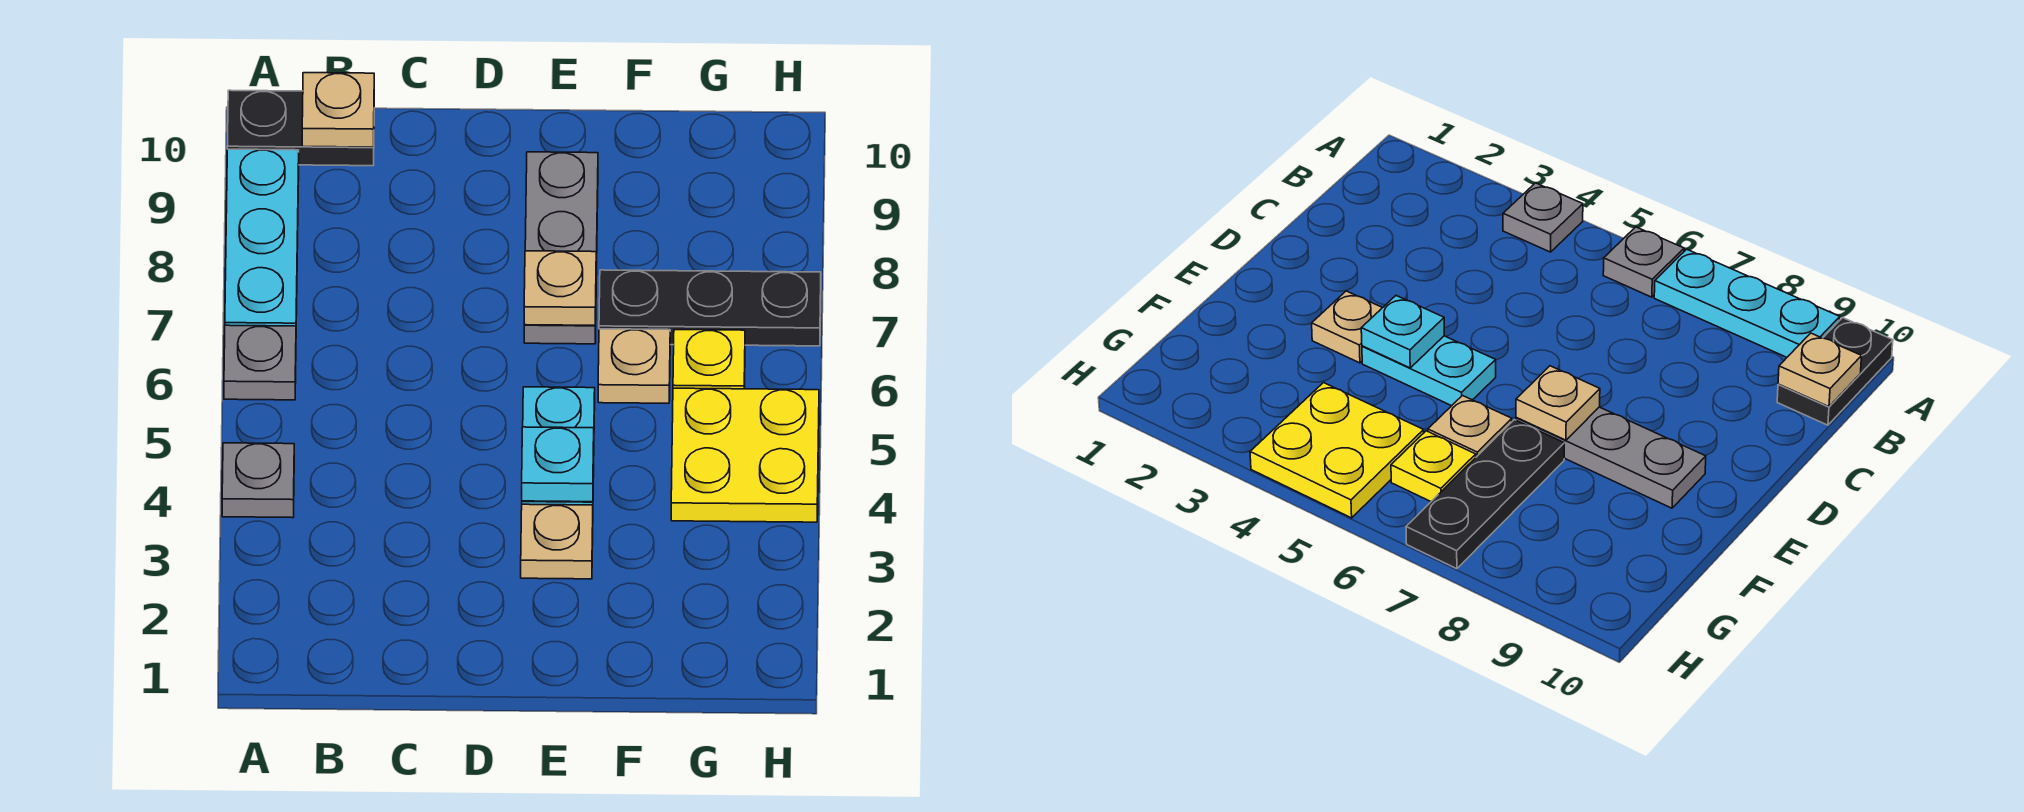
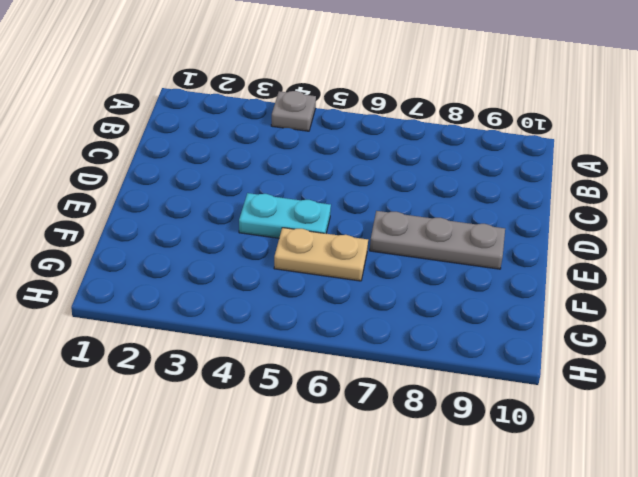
tan plate F5:F6 level 1 -> tan plate F6 level 1
none -> grey plate A6 level 1
none -> cyan plate A7:A9 level 1
none -> black plate A10:B10 level 1

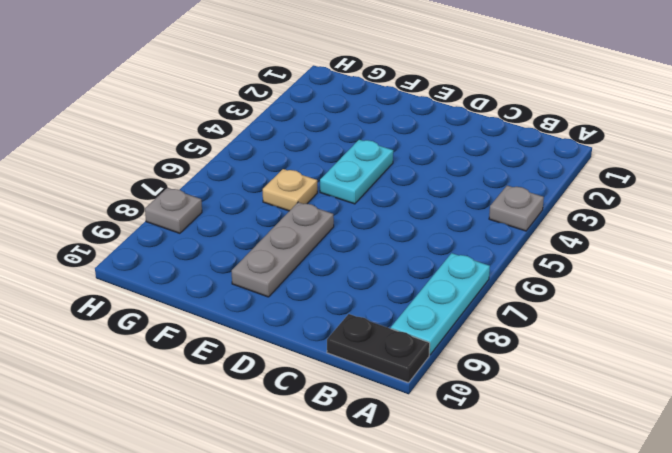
grey plate H8 level 1 -> grey plate A6 level 1
none -> tan plate E3 level 1
none -> black plate F7:H7 level 1
none -> yellow plate G4:H5 level 1

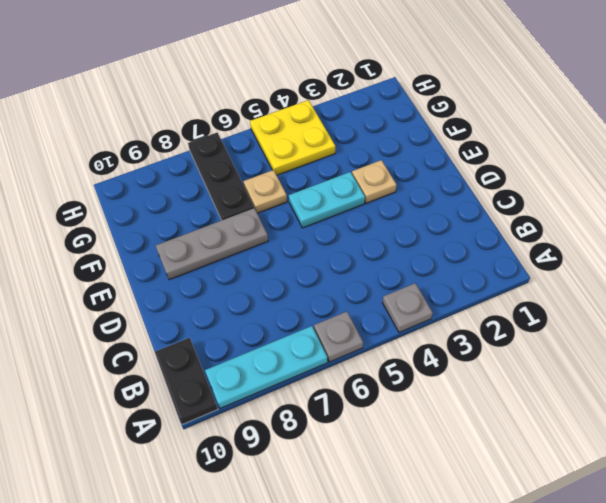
none -> yellow plate G6 level 1
none -> tan plate B10 level 2
none -> cyan plate E4 level 2

